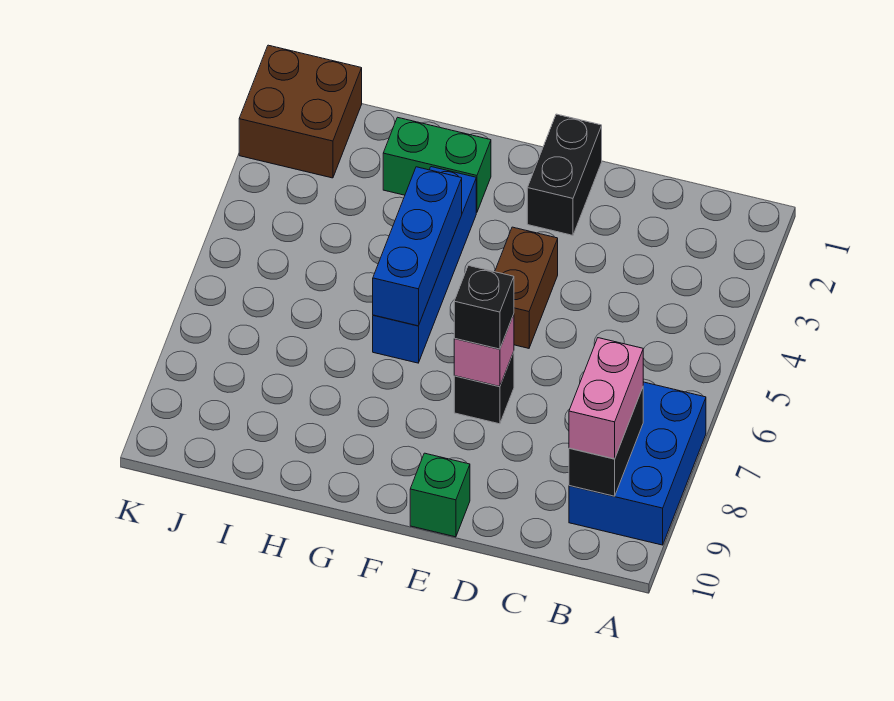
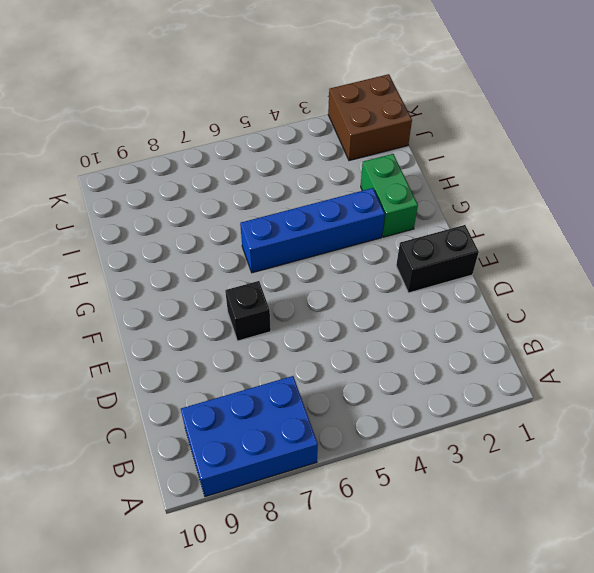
none -> brown brick E4:E5 level 1
none -> green brick E10 level 1
none -> black brick B8:B9 level 2

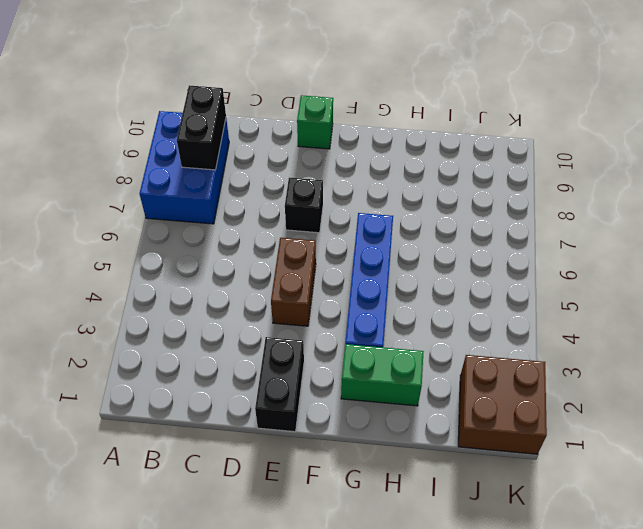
none -> pink brick E7 level 2
none -> blue brick G4:G6 level 2
none -> pink brick B8:B9 level 3

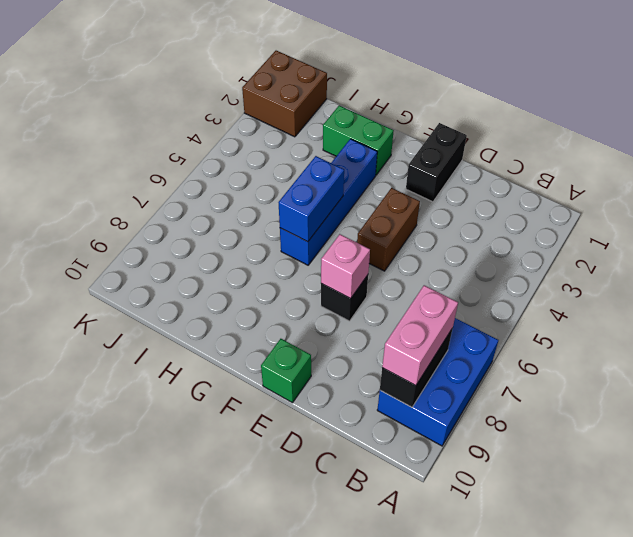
blue brick G5:G6 level 2 -> blue brick G4:G6 level 2
none -> black brick E7 level 3

